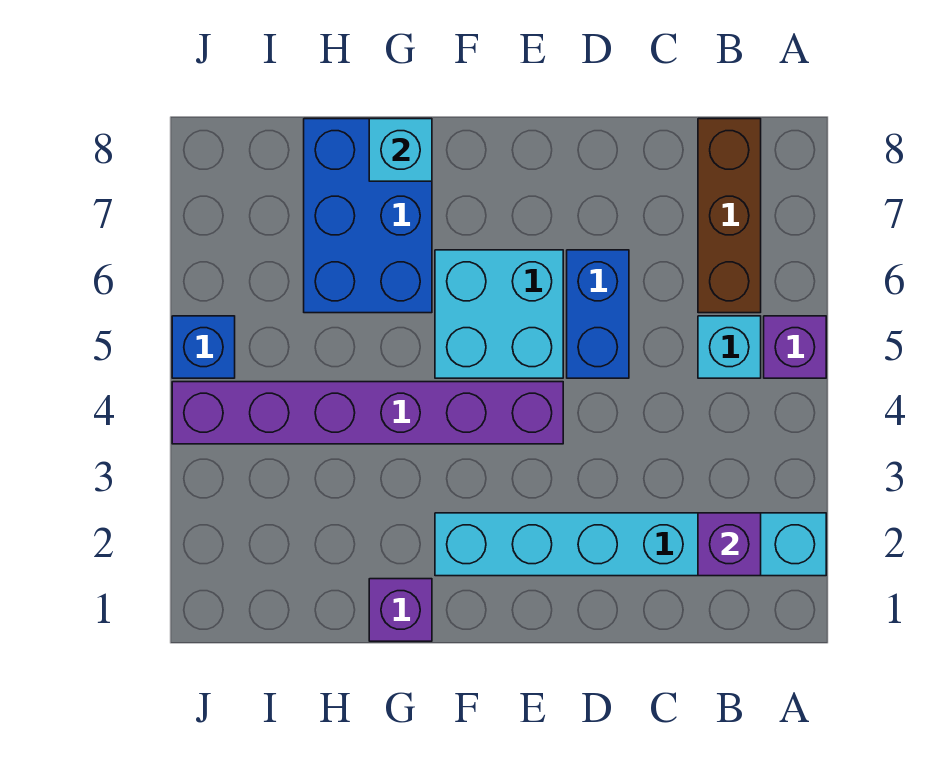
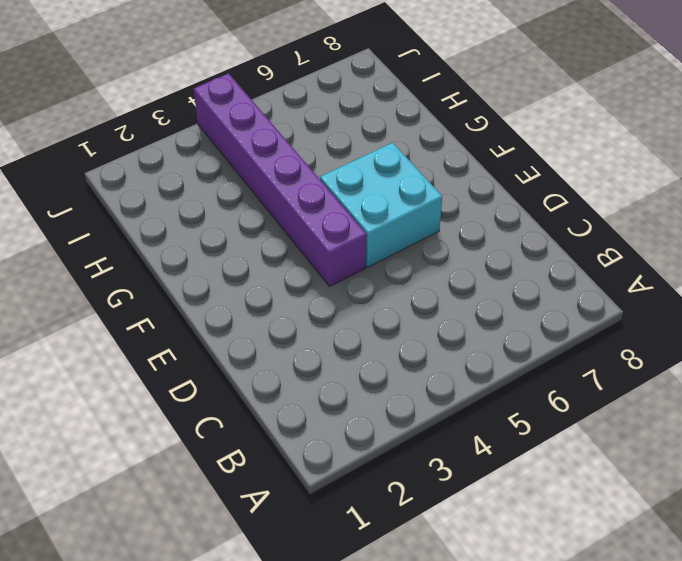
none -> cyan brick A2:F2 level 1
none -> purple brick A5 level 1
none -> cyan brick B5 level 1

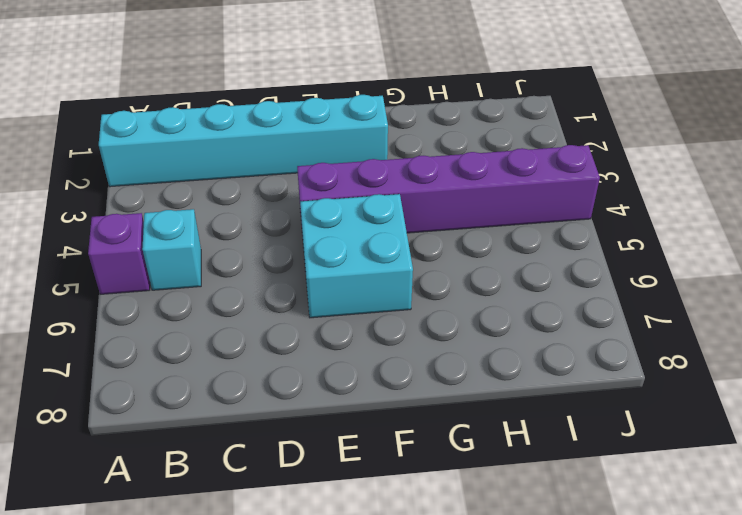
none -> brown brick B6:B8 level 1
none -> blue brick D5:D6 level 1
none -> purple brick G1 level 1

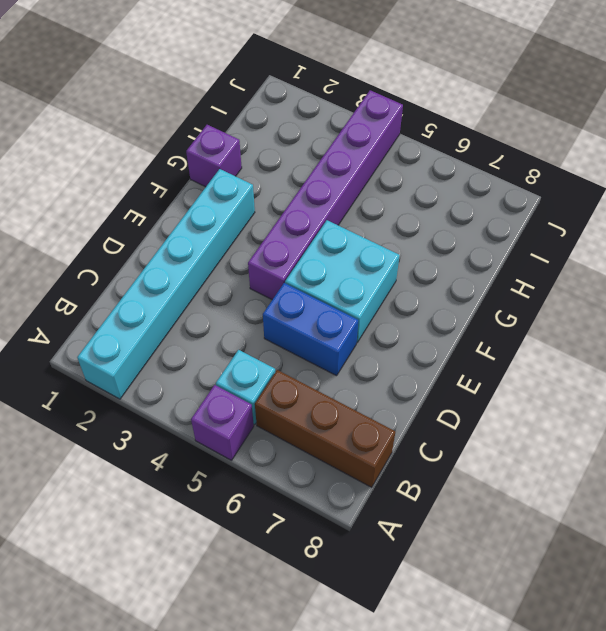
none -> blue brick G6:H8 level 1
none -> blue brick J5 level 1
none -> purple brick B2 level 2

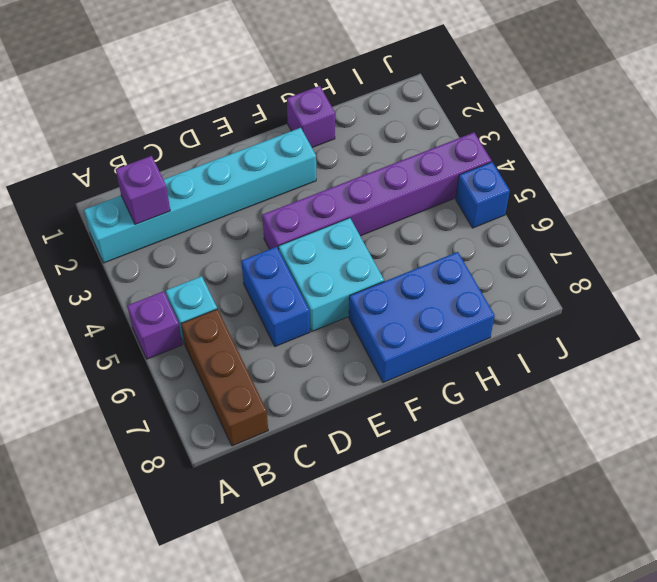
blue brick F7:H8 level 1 -> blue brick G6:H8 level 1
none -> cyan brick G8 level 2

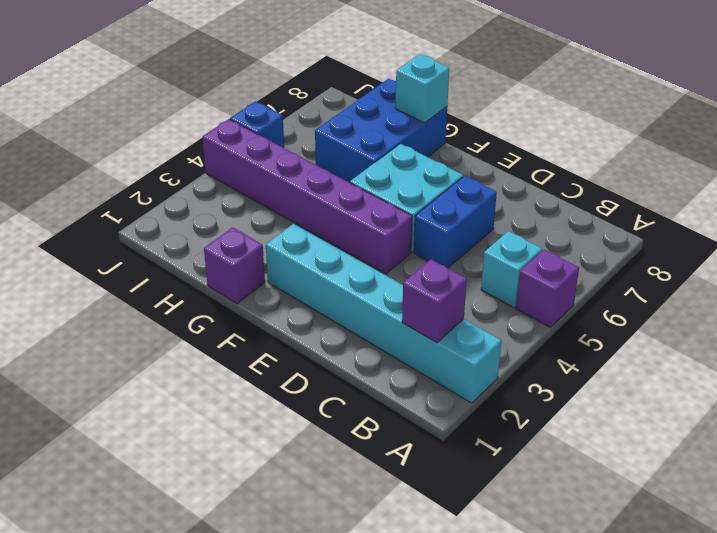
none -> brown brick B6:B8 level 1

